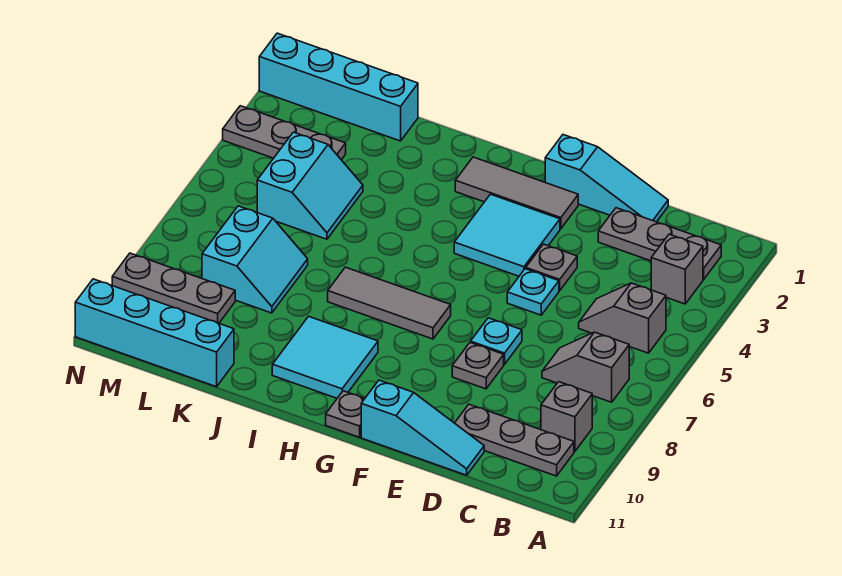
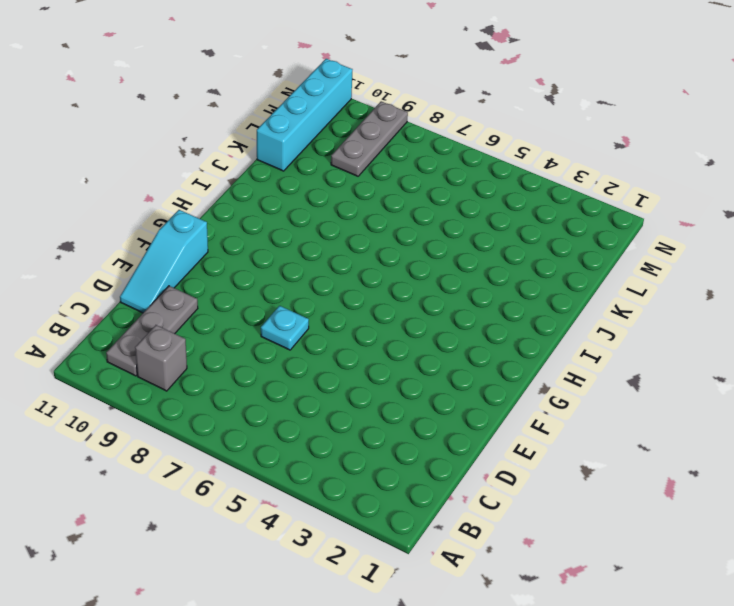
none -> grey plate B2:D2 level 1
none -> grey brick B3 level 1
none -> grey slope B5:C5 level 1 top B

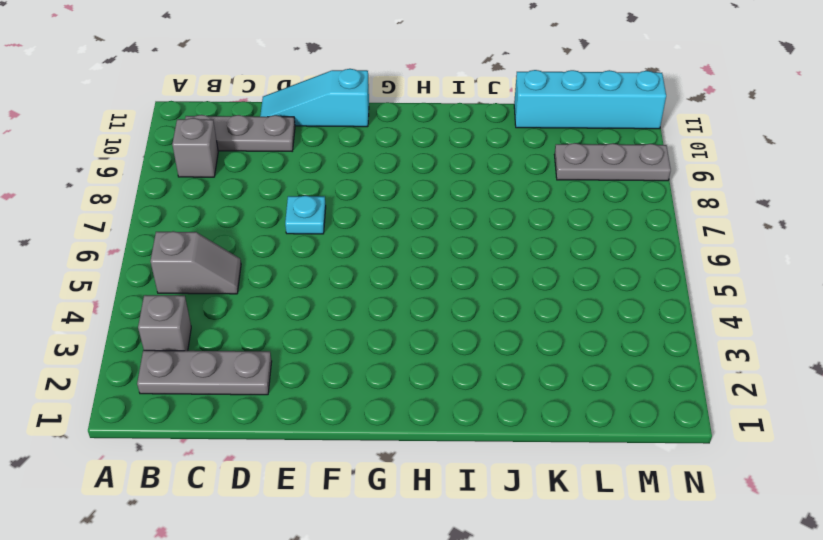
none -> grey slope B7:C7 level 1 top B
none -> cyan slope D1:F1 level 1 top F
none -> grey plate E4 level 1

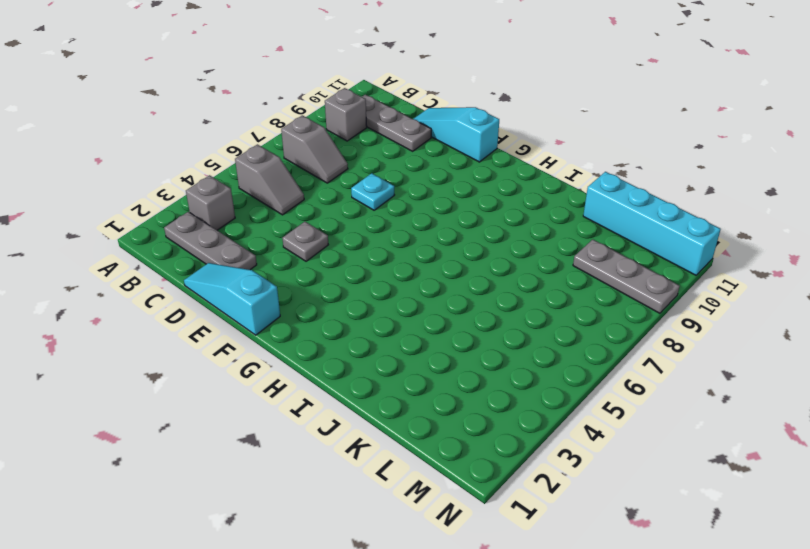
none -> cyan plate E5 level 1
none -> grey plate E8 level 1
none -> grey tile F2:H2 level 1

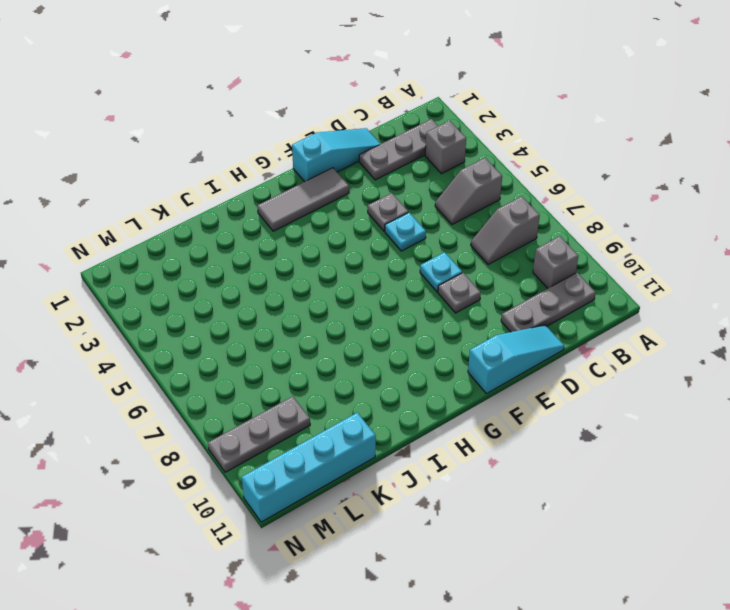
none -> cyan tile F3:G4 level 1
none -> grey tile G7:I7 level 1
none -> grey plate G11 level 1

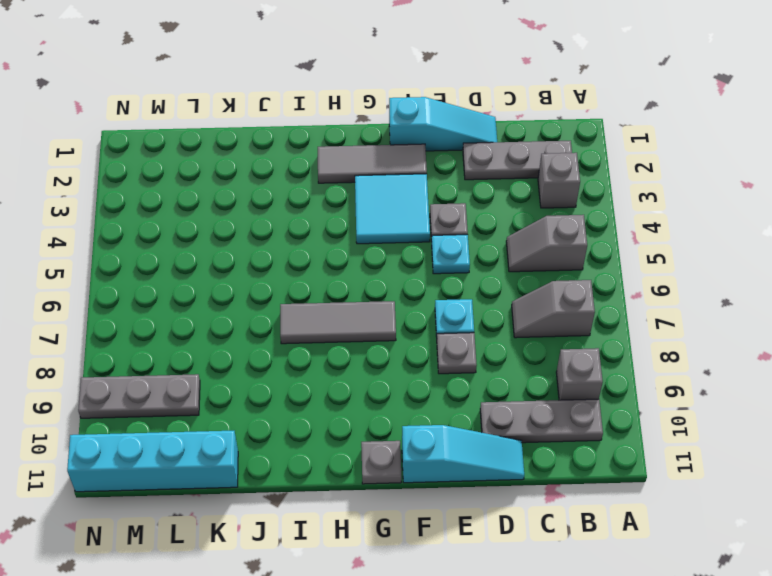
none -> cyan tile H9:I10 level 1
none -> cyan brick K1:N1 level 1
none -> cyan slope K4:L5 level 1 top L

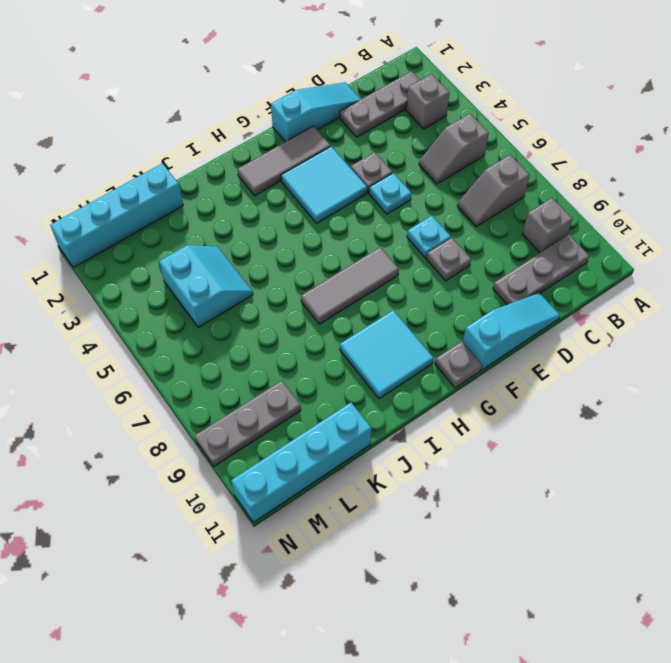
none -> cyan slope K7:L8 level 1 top L
none -> grey plate L3:N3 level 1

